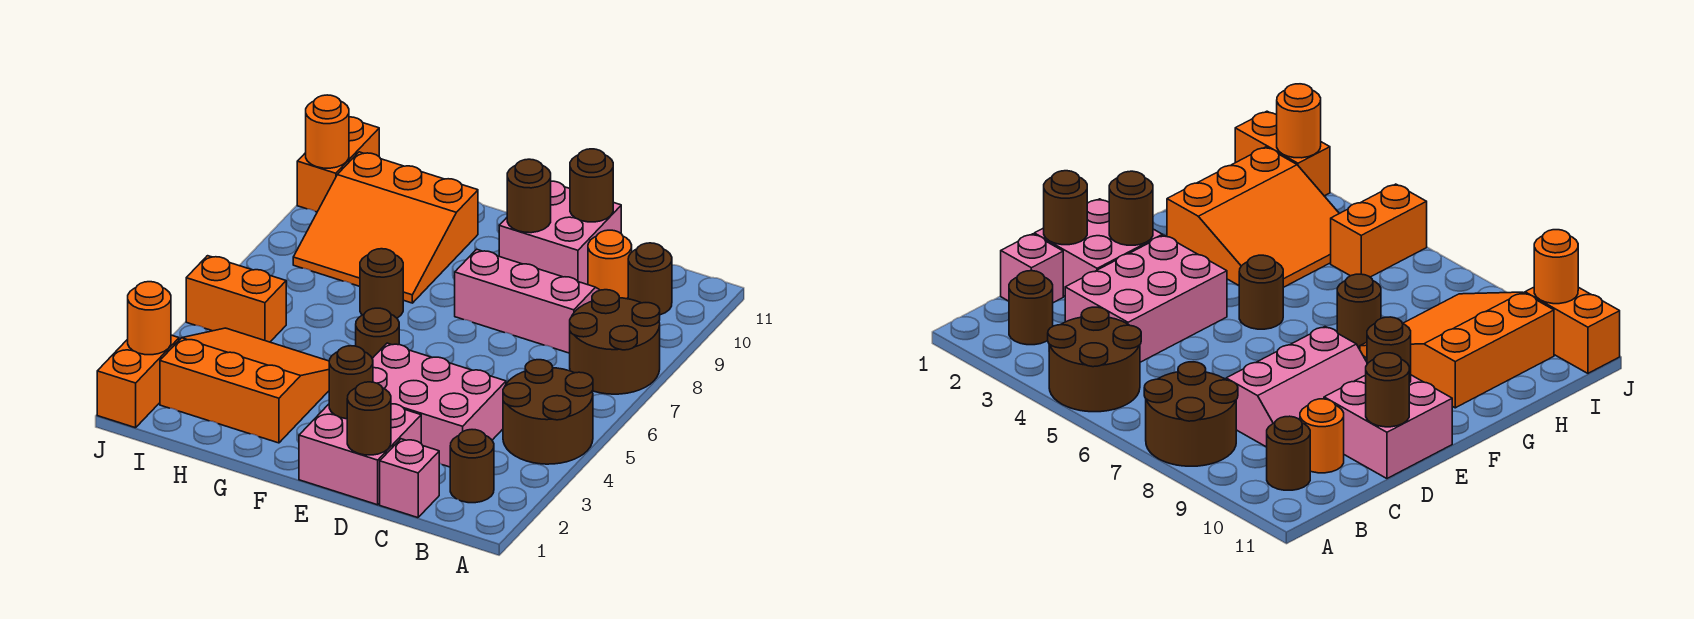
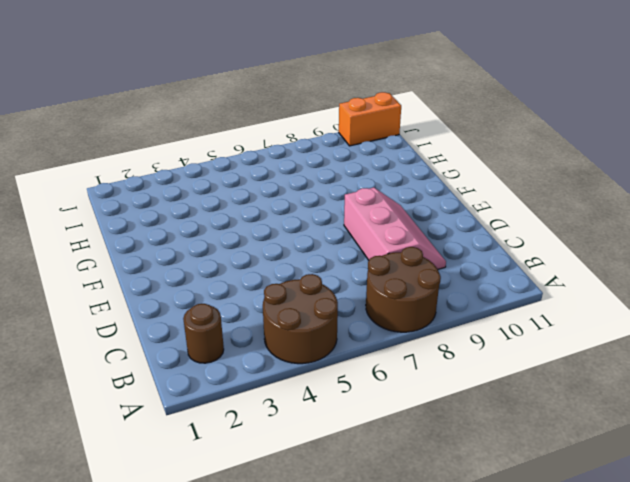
none -> brown round brick B10 level 1
none -> pink brick C1 level 1
none -> pink brick C3:E4 level 1

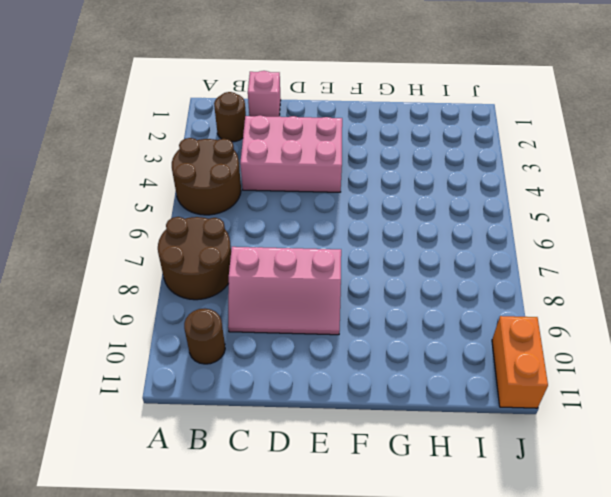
none -> orange round brick C10 level 1
none -> pink brick D1:E2 level 1
none -> pink brick D10:E11 level 1

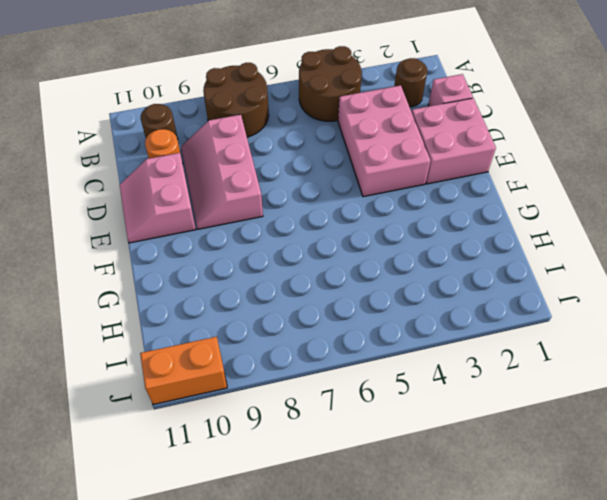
pink slope D10:E11 level 1 top 10 -> pink brick D10:E11 level 1
none -> brown round brick F5 level 1
none -> orange slope G2:I4 level 1 top 2
none -> brown round brick G7 level 1

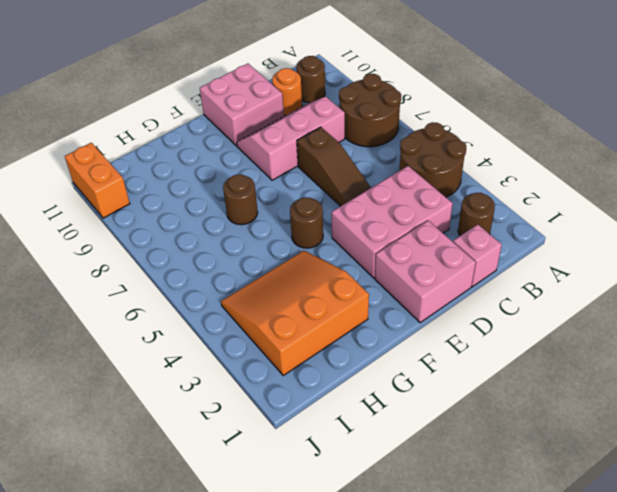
brown slope D5:D7 level 1 top 7 -> none
none -> orange slope G8:I10 level 1 top 10
none -> orange brick I5:J5 level 1
none -> orange brick J1:J2 level 1

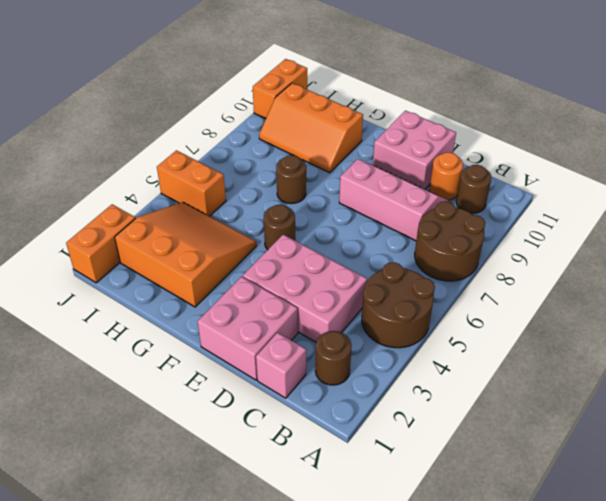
orange slope G9:I10 level 1 top 10 -> orange slope G8:I10 level 1 top 10
none -> brown round brick D1 level 2
none -> brown round brick D11 level 2
none -> brown round brick E2 level 2

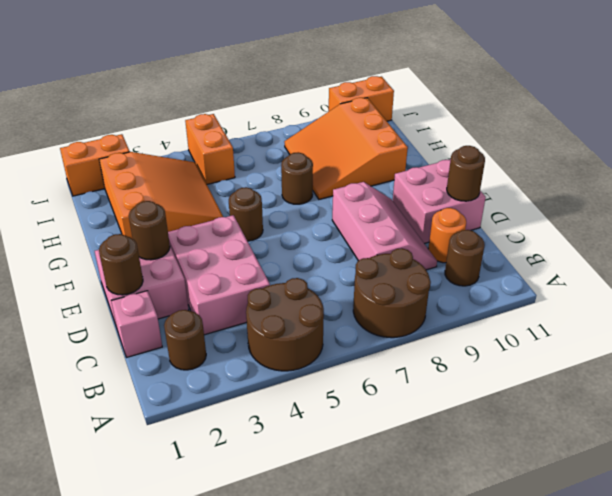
none -> brown round brick E10 level 2
none -> orange round brick J2 level 2
none -> orange round brick J10 level 2

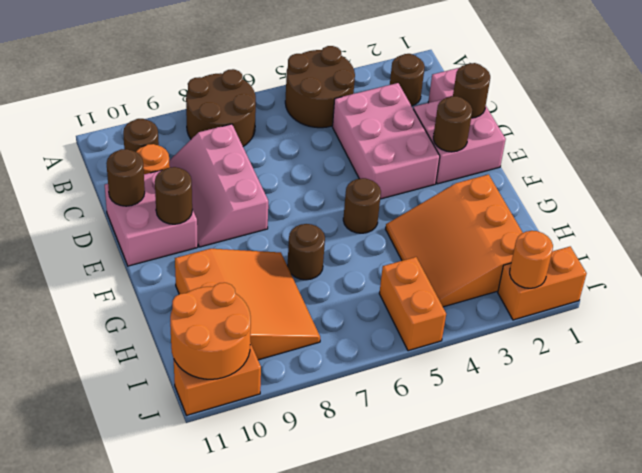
orange round brick I10:J11 level 2 -> orange round brick J10 level 2

